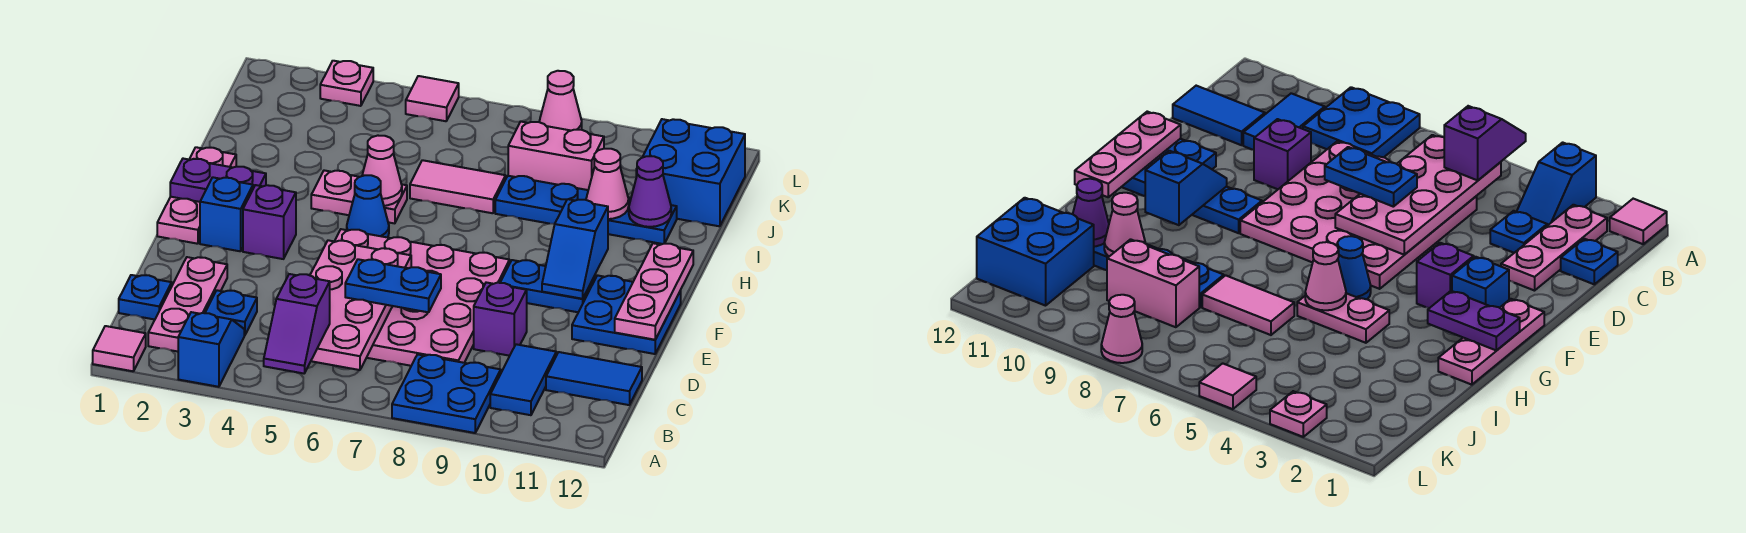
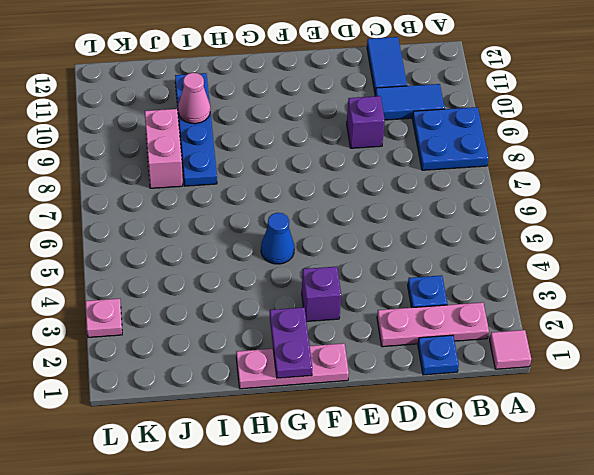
none -> blue slope A3:B3 level 1 top A
none -> pink plate C5:F8 level 1
none -> blue plate E11:F12 level 1
none -> blue brick F2 level 1

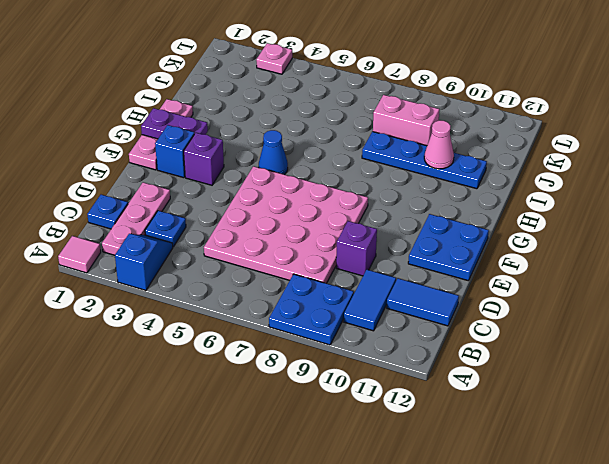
none -> blue plate F9:F10 level 1
none -> pink plate H4:H5 level 1
none -> pink tile I6:I7 level 1
none -> blue brick J11:K12 level 1

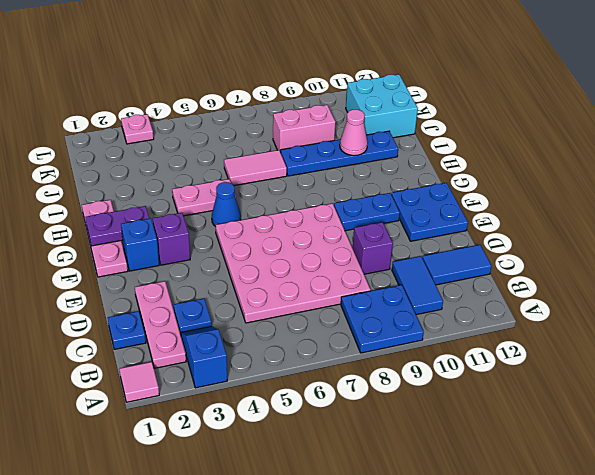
cyan brick J11:K12 level 1 -> blue brick J11:K12 level 1
none -> pink tile L5 level 1
none -> pink cone L8 level 1
none -> pink plate B5:E6 level 2
none -> pink plate E12:G12 level 2

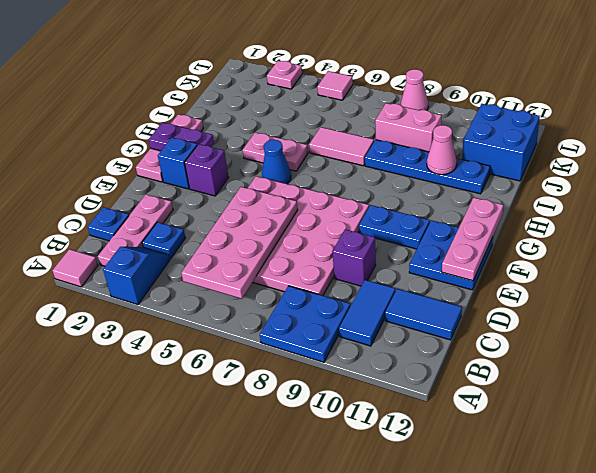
none -> blue slope F10:G10 level 2 top G
none -> pink cone H5 level 2
none -> purple cone I11 level 2
none -> purple slope A5:B5 level 3 top B

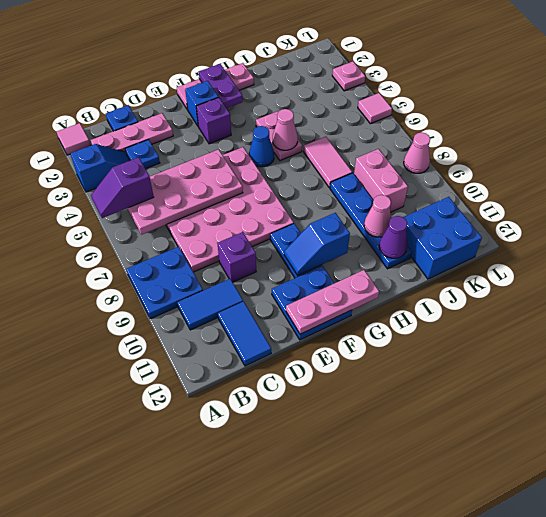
none -> blue plate D6:D7 level 3

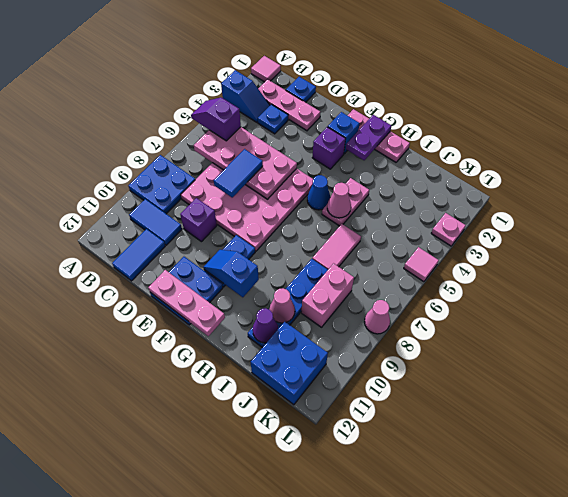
blue tile D6:D7 level 3 -> blue plate D6:D7 level 3

